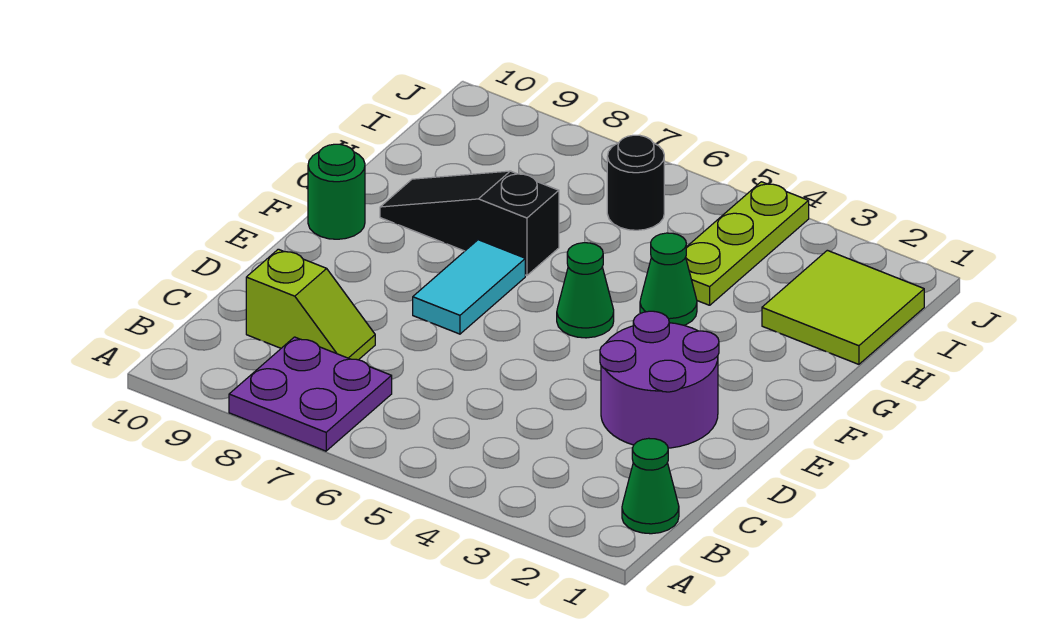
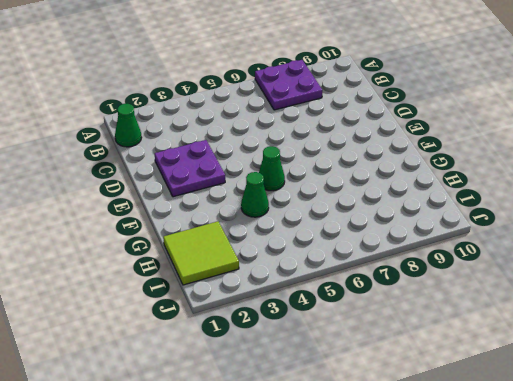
purple plate D2:E3 level 1 -> purple round brick D2:E3 level 1
none -> lime slope C8:C9 level 1 top 9
none -> cyan tile E7:F7 level 1
none -> green round brick F10 level 1

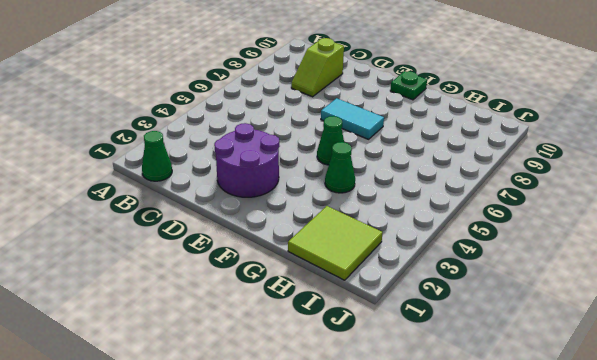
green plate F10 level 1 -> green round brick F10 level 1
none -> purple plate A7:B8 level 1
none -> black slope G7:G9 level 1 top 7
none -> lime plate H4:J4 level 1

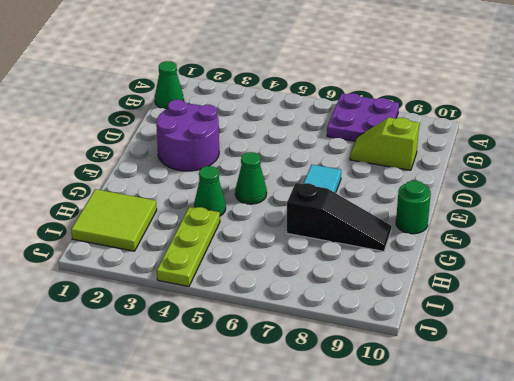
none -> black round brick I6 level 1

